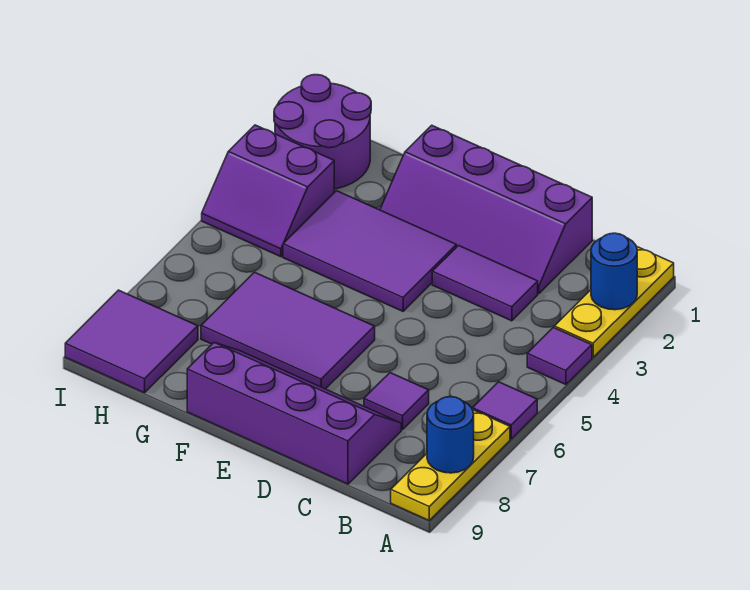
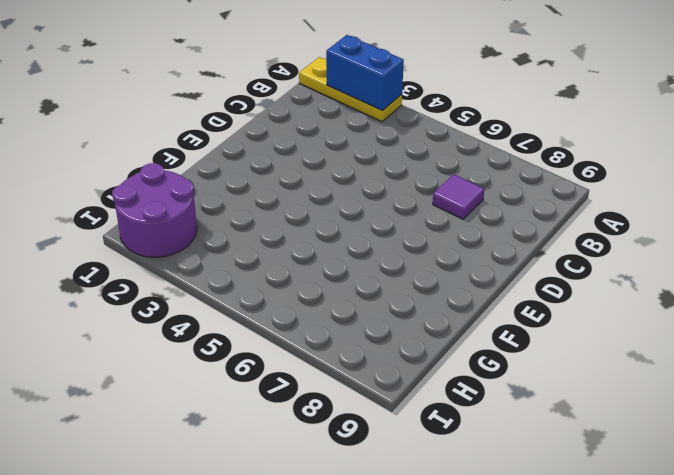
blue brick A2:A3 level 2 -> blue round brick A2 level 2
none -> purple tile A4 level 1
none -> purple tile A6 level 1
none -> yellow plate A7:A9 level 1

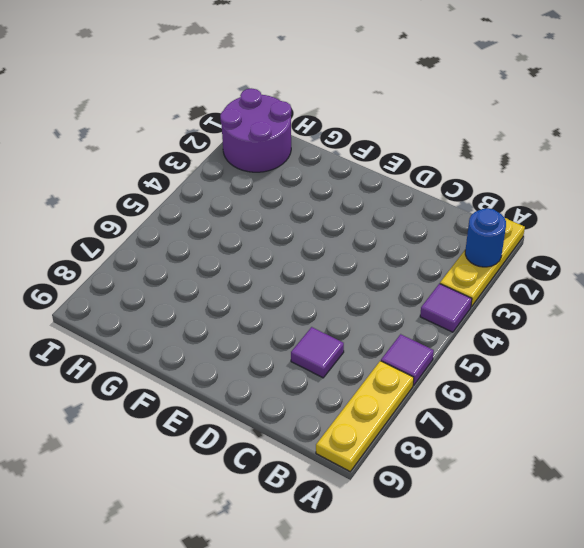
none -> purple slope C1:F2 level 1 top 1
none -> purple tile C3:D3 level 1
none -> purple slope C8:F9 level 1 top 9

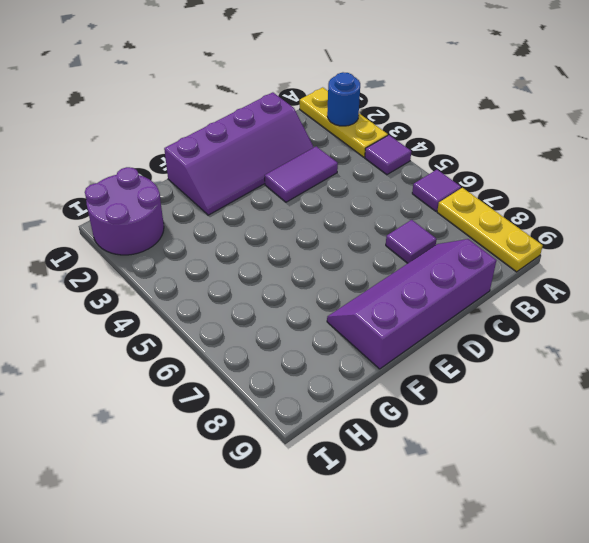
none -> purple tile E3:G4 level 1
none -> purple tile E6:G7 level 1
none -> purple slope H3:I4 level 1 top 3

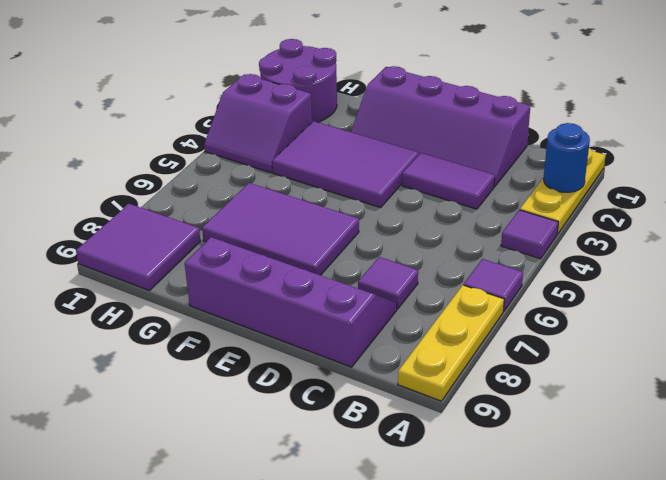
none -> blue round brick A8 level 2

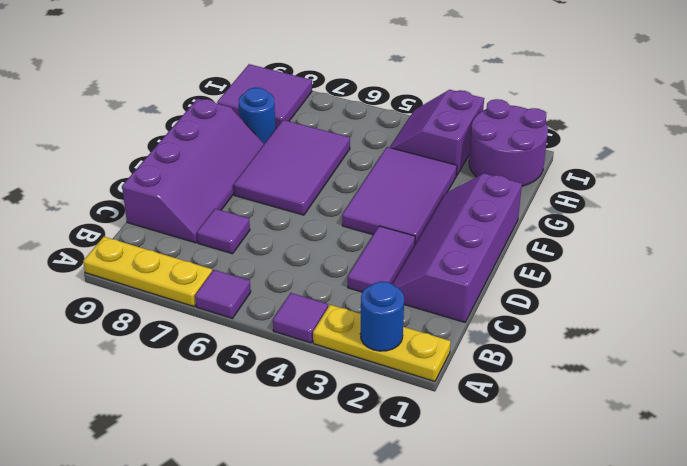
blue round brick G8 level 1 -> blue round brick A8 level 2

